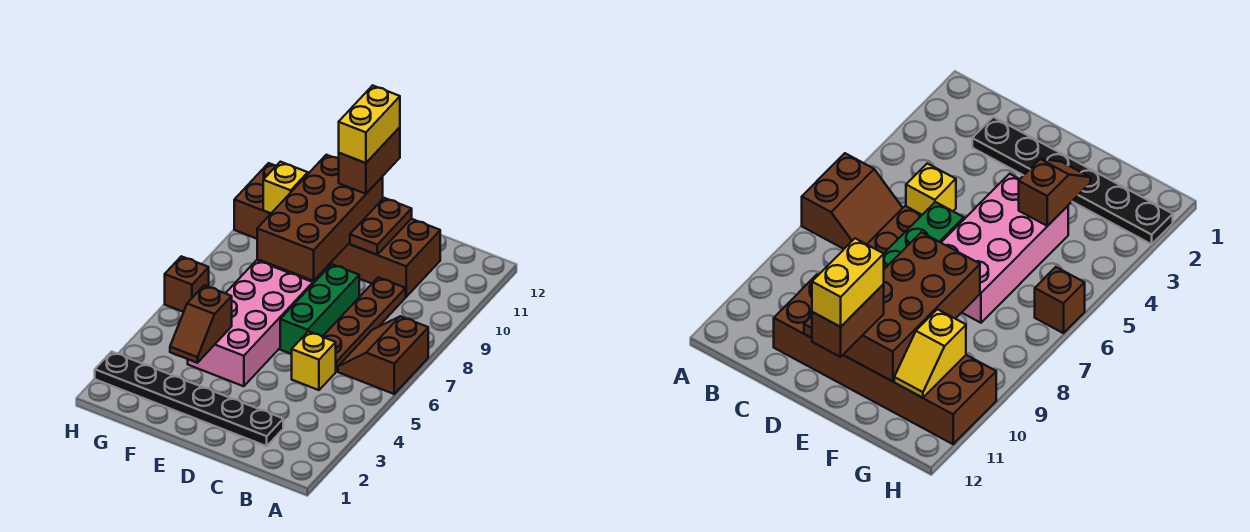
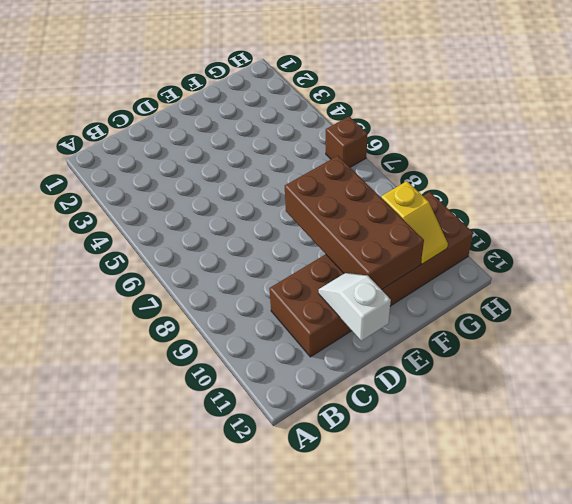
white slope D11:D12 level 2 top 12 -> brown plate D10:D11 level 2
none -> brown slope A6:B7 level 1 top A
none -> black plate C2:H2 level 1
none -> yellow brick C5 level 1

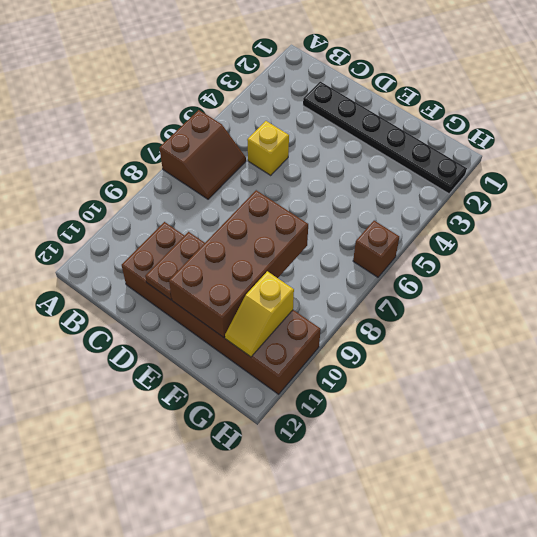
none -> brown plate C6:C9 level 1
none -> green brick D6:D8 level 1
none -> pink brick E4:F7 level 1

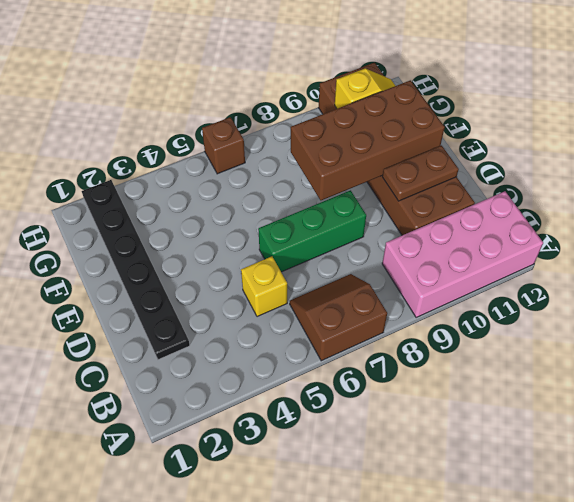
pink brick A9:B12 level 1 -> pink brick E4:F7 level 1
none -> brown plate C6:C9 level 1
none -> brown slope F3:F4 level 2 top 4
none -> brown brick E11:E12 level 3

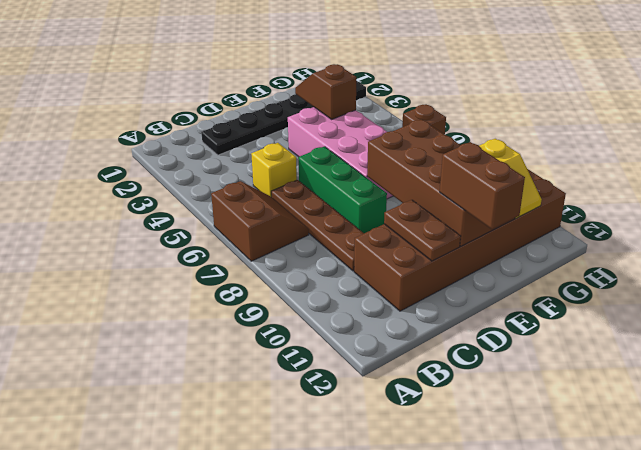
none -> yellow brick E11:E12 level 4

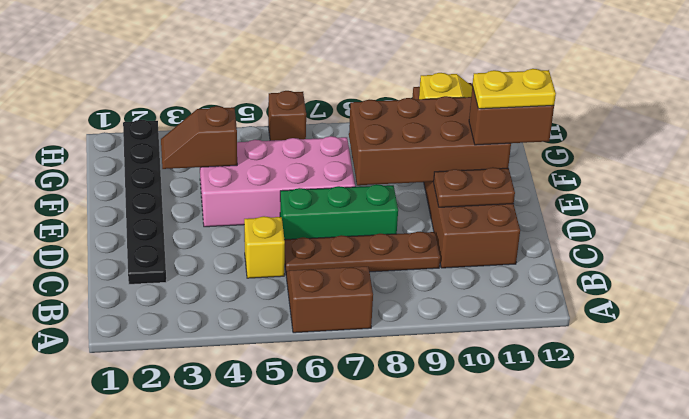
yellow plate E11:E12 level 4 -> yellow brick E11:E12 level 4

